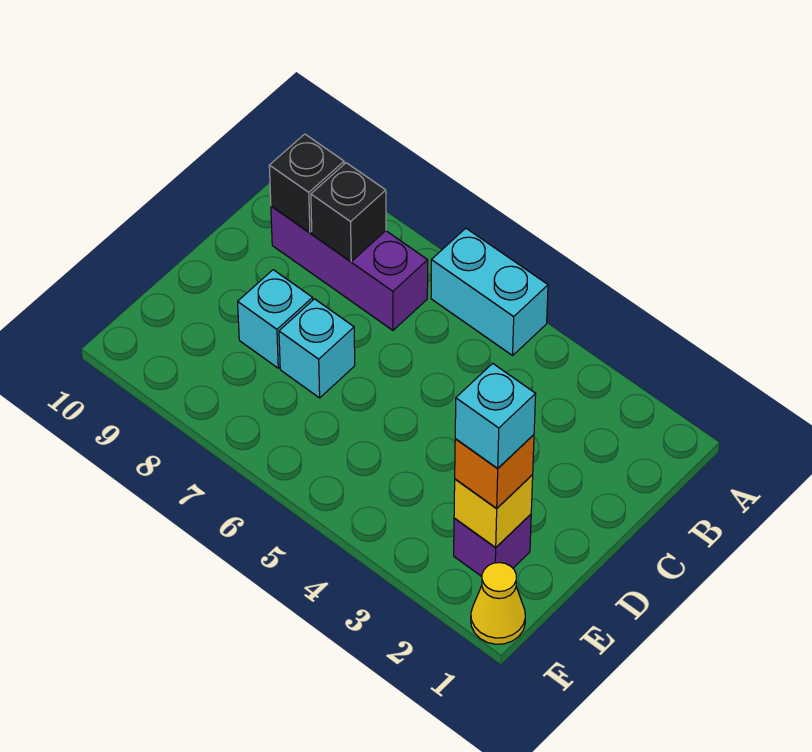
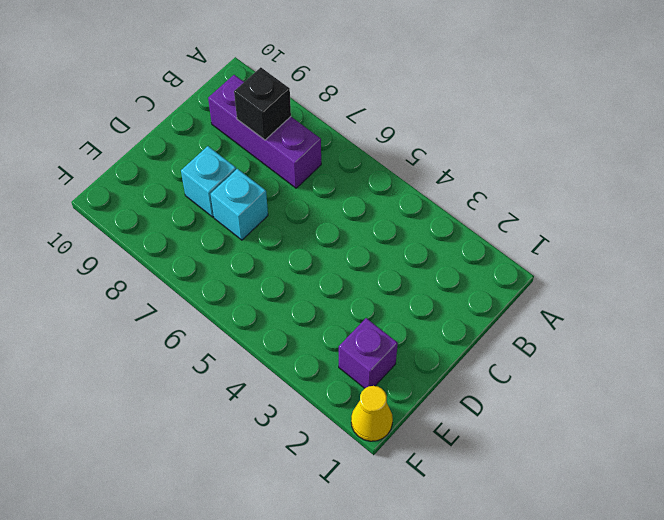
none -> cyan brick A5:A6 level 1
none -> black brick B9 level 2

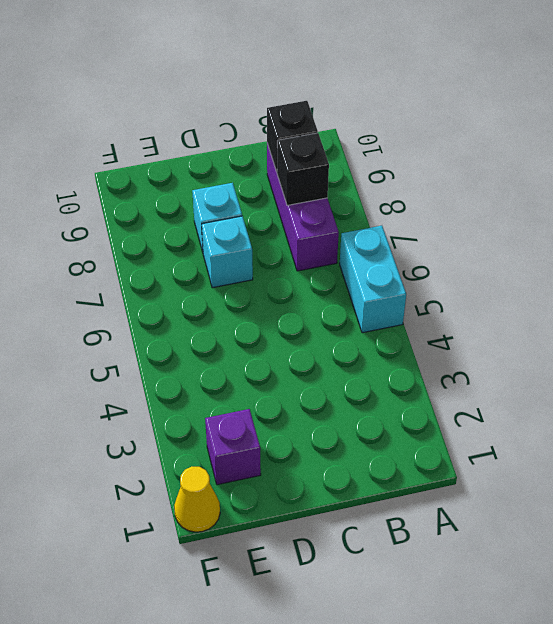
none -> yellow brick E2 level 2
none -> orange brick E2 level 3

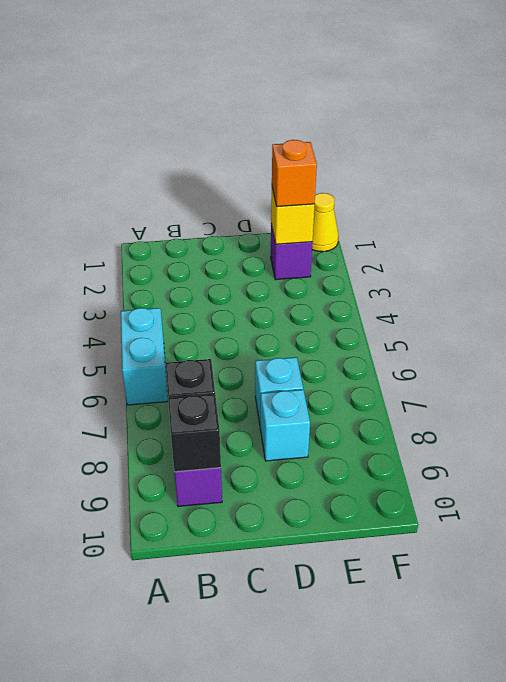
none -> cyan brick E2 level 4

